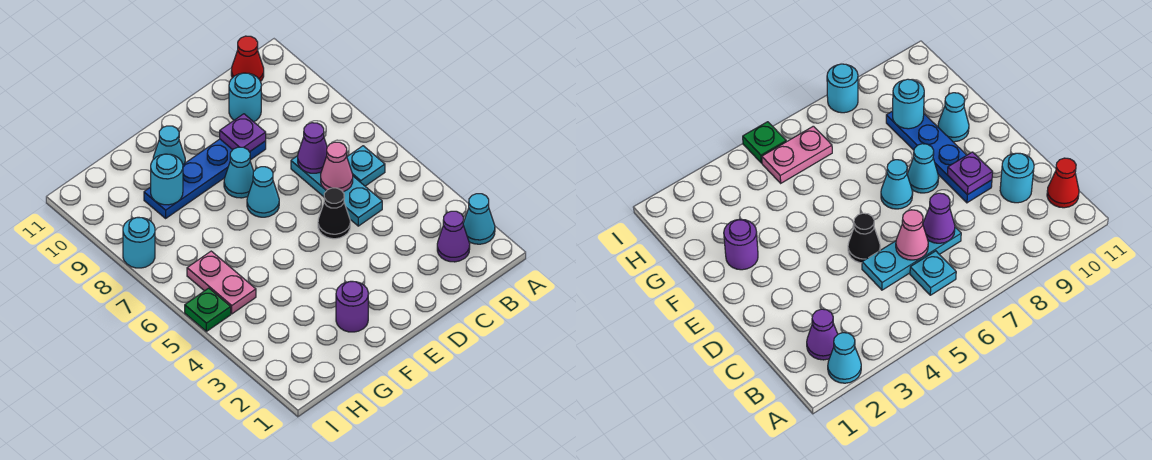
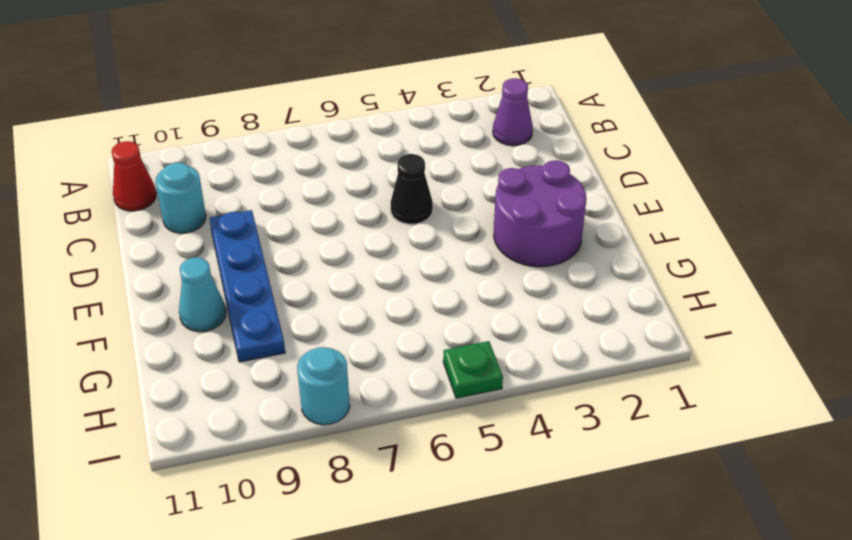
purple round brick E2:F3 level 1 -> purple round brick F2 level 1
none -> cyan cone A2 level 1
none -> cyan plate B6 level 1
none -> cyan plate C5:C7 level 1

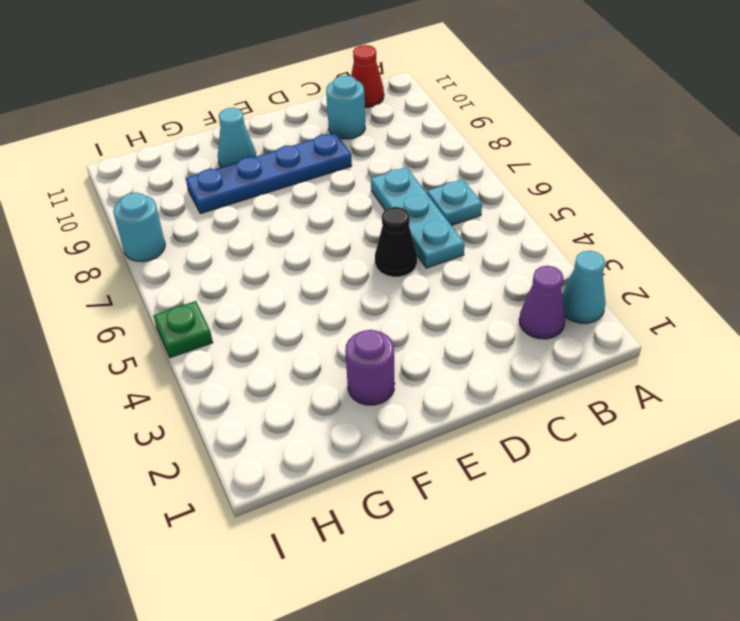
none -> cyan cone E7 level 1
none -> cyan cone E8 level 1
none -> pink plate H5:H6 level 1

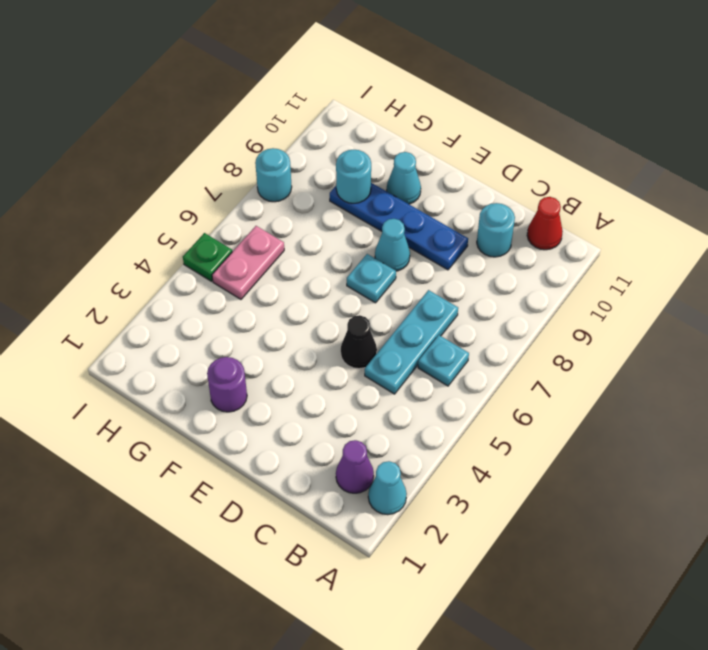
cyan plate E7 level 1 -> cyan cone E7 level 1
none -> pink cone C6 level 2
none -> purple cone C7 level 2
none -> purple plate D9 level 2

